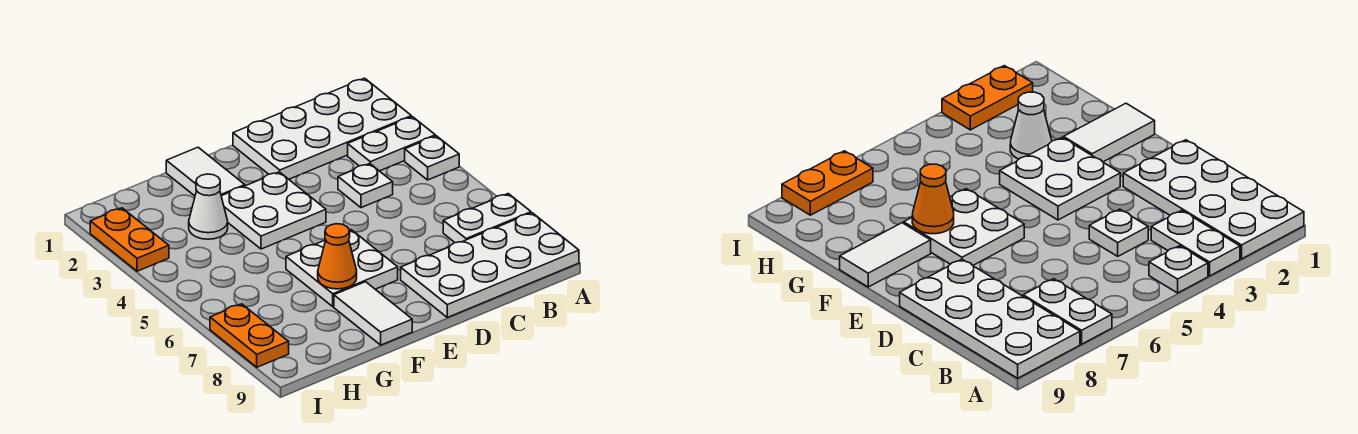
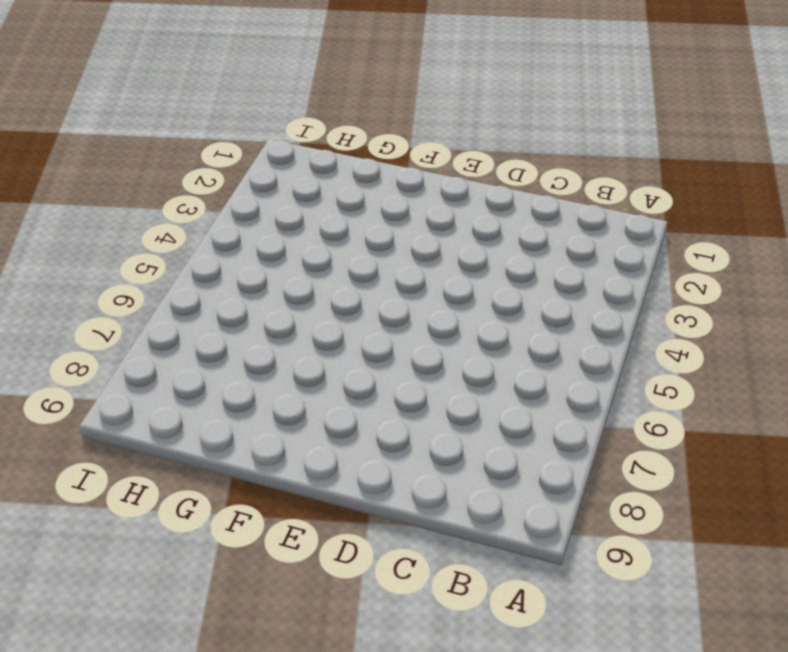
none -> white plate A1:D2 level 1
none -> white plate A3:B3 level 1
none -> white plate A4 level 1

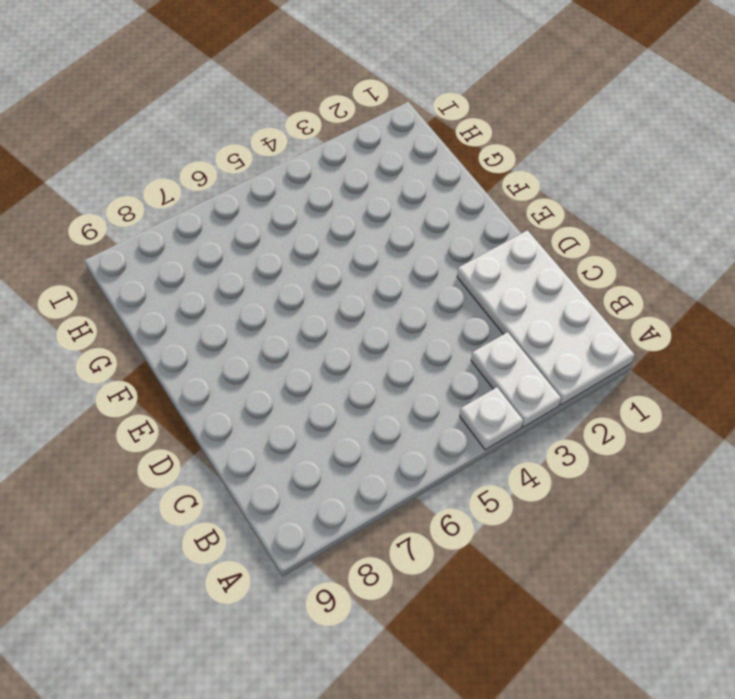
none -> white plate A7:B7 level 1
none -> white plate A8:D9 level 1
none -> white plate C4 level 1

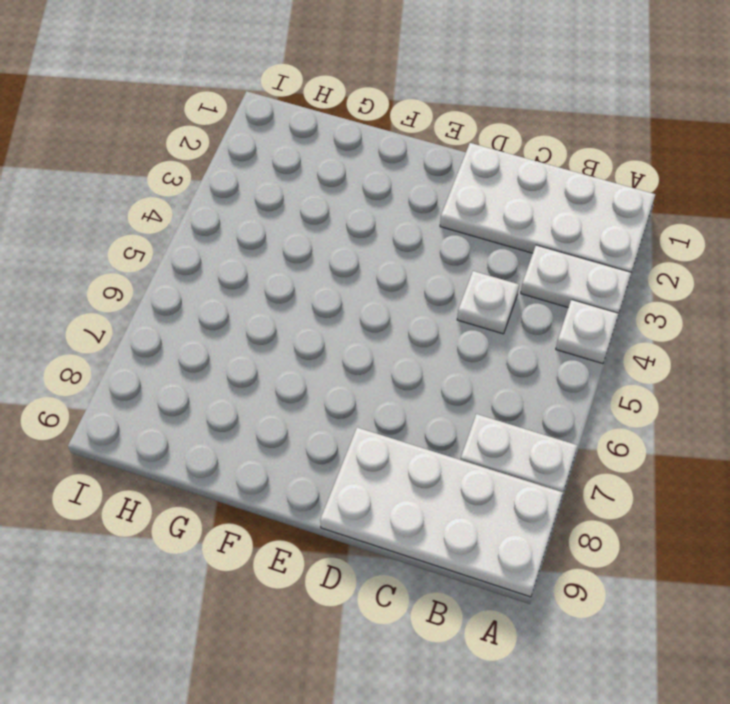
none -> white plate E3:F4 level 1
none -> white plate E6:F7 level 1
none -> white tile F1:F2 level 1

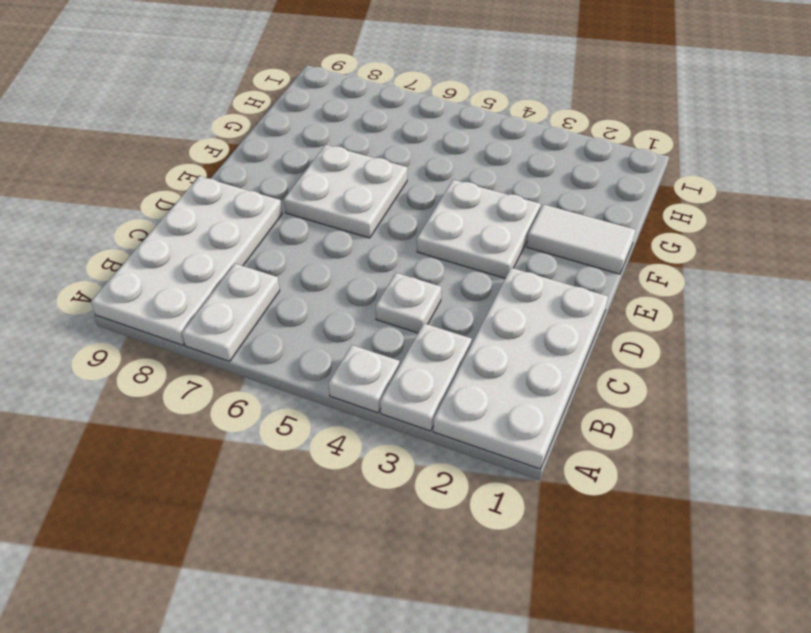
none -> white tile F8:F9 level 1
none -> white cone G3 level 1
none -> orange plate I2:I3 level 1

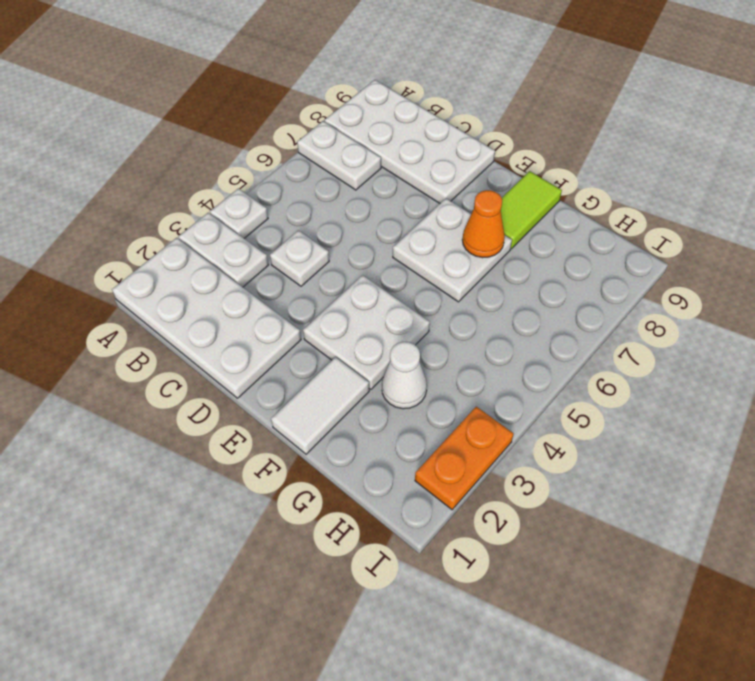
lime tile F8:F9 level 1 -> white tile F8:F9 level 1
none -> orange plate I7:I8 level 1

